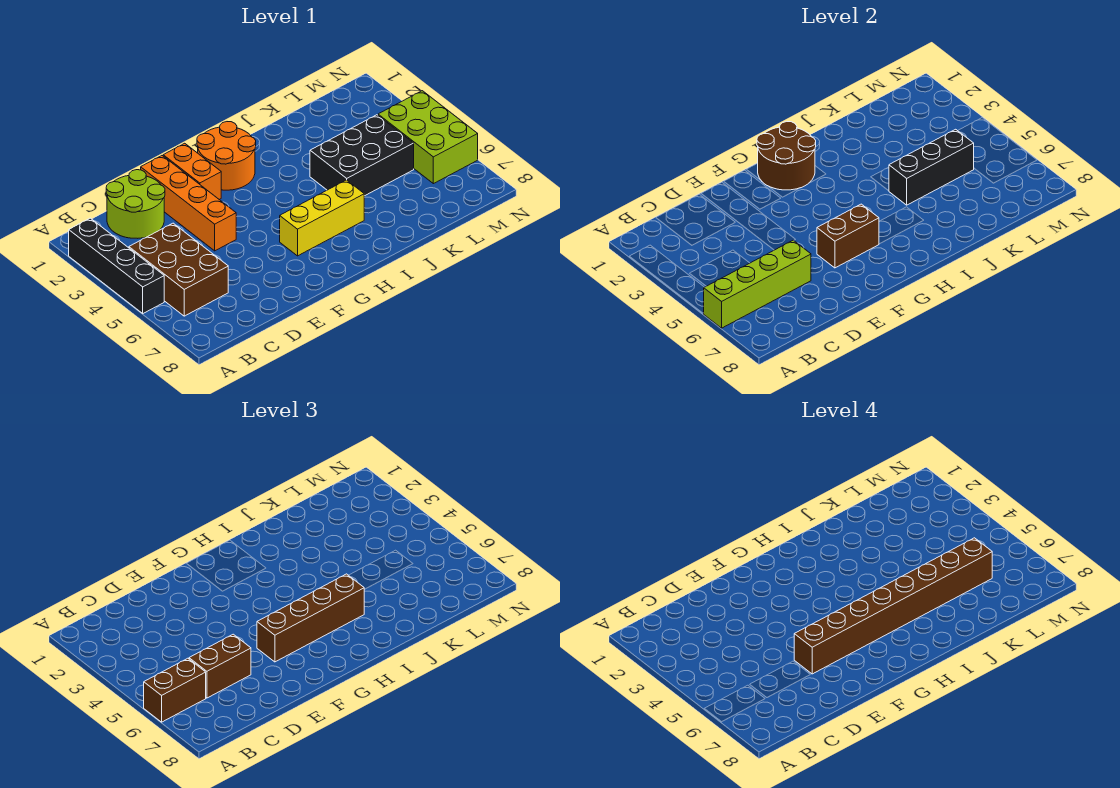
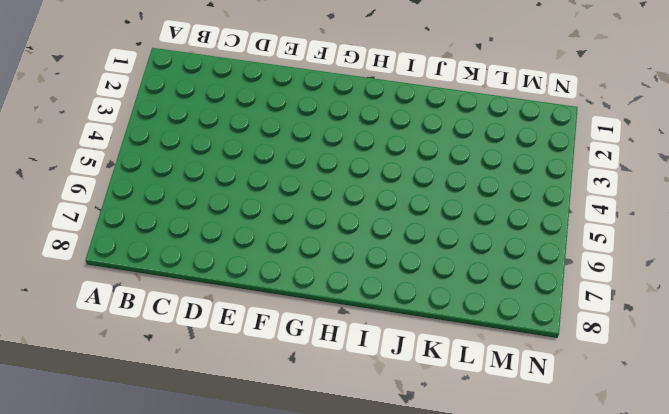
none -> black brick A2:A5 level 1
none -> brown brick B4:C6 level 1
none -> lime round brick C1:D2 level 1

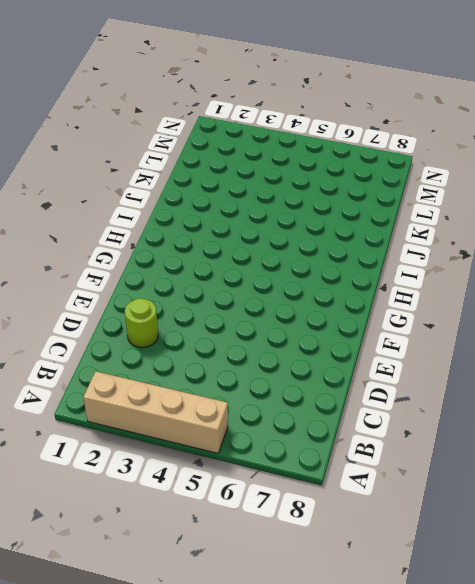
tan brick A2:A5 level 1 -> black brick A2:A5 level 1
lime round brick D2 level 1 -> lime round brick C1:D2 level 1
none -> brown brick B4:C6 level 1
none -> orange brick E1:E4 level 1
none -> orange brick F1:F2 level 1

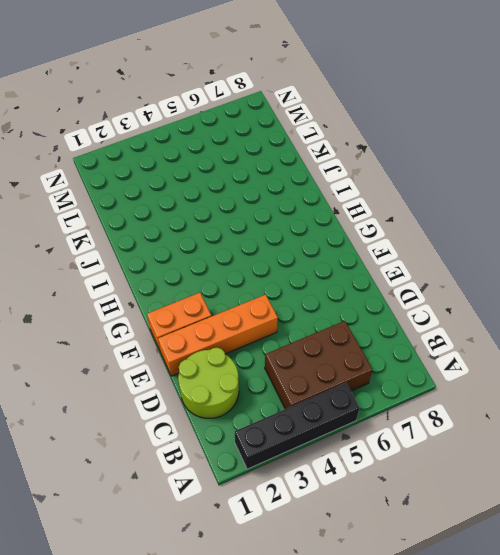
none -> orange round brick G1:H2 level 1
none -> yellow brick G6:I6 level 1
none -> black brick J4:L5 level 1

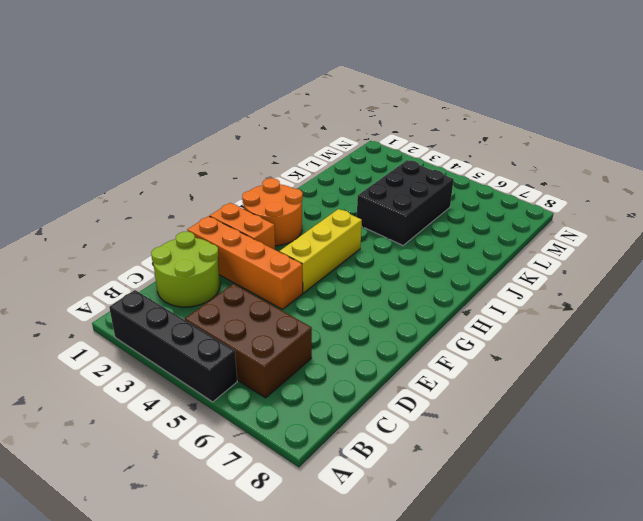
yellow brick F4:H4 level 1 -> yellow brick G6:I6 level 1
none -> lime brick M4:N6 level 1
none -> lime brick A6:D6 level 2
none -> brown brick F6:G6 level 2

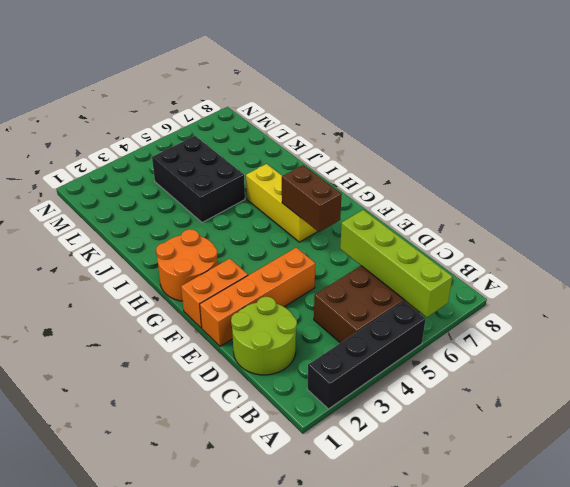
none -> lime brick M4:N6 level 1
none -> brown round brick G1:H2 level 2
none -> black brick J5:L5 level 2

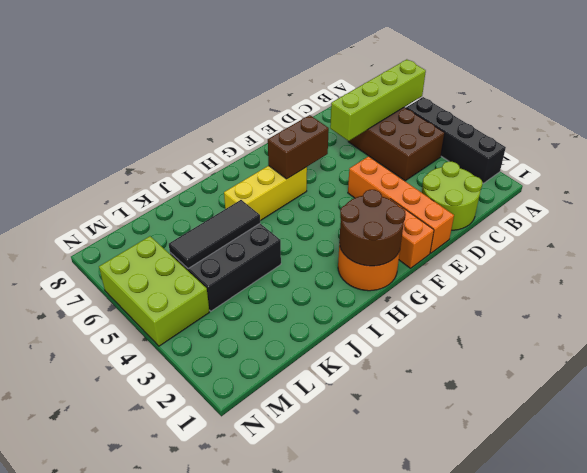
black tile J5:L5 level 2 -> black brick J5:L5 level 2
none -> brown brick A6:B6 level 3
none -> brown brick C6:D6 level 3
none -> brown brick F6:I6 level 3

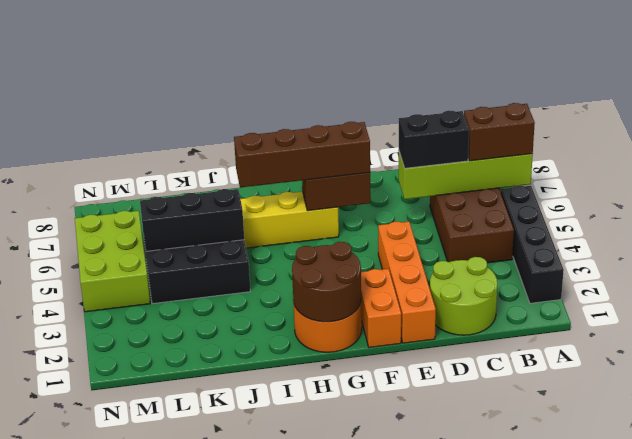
black brick C6:D6 level 3 -> brown brick C6:D6 level 3
none -> brown brick E6:L6 level 4

